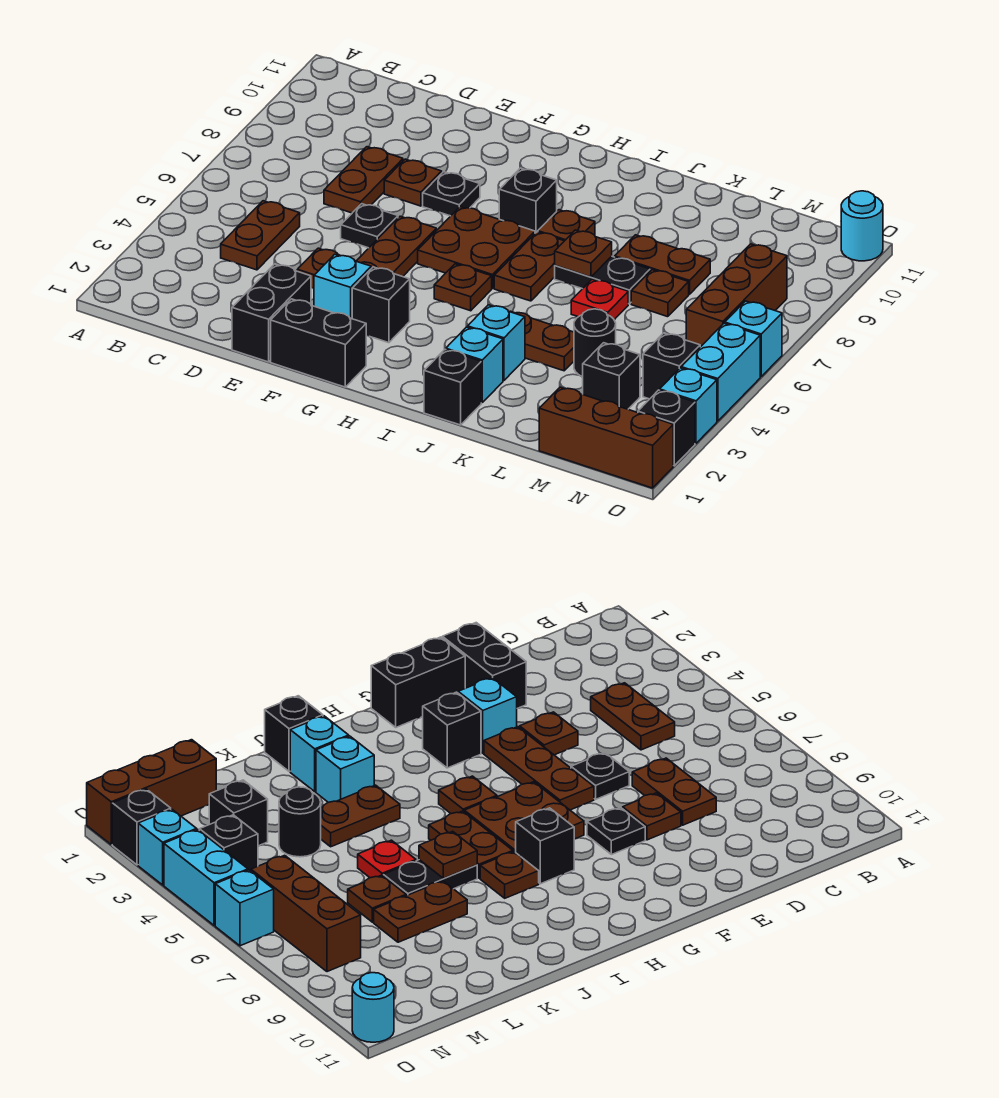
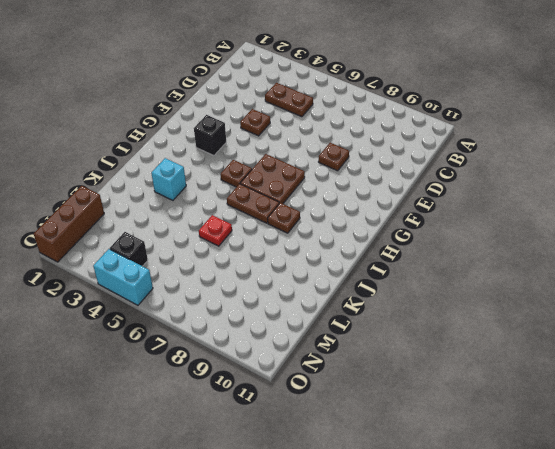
none -> brown plate D7:D8 level 1
none -> black brick E1:E2 level 1
none -> black plate E6 level 1
none -> black brick F1:G1 level 1

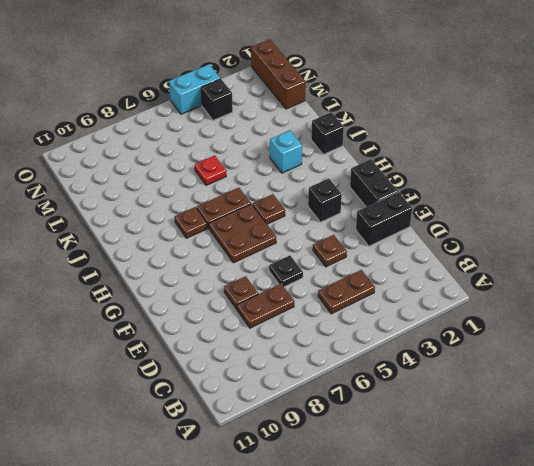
none -> cyan brick F3 level 1
none -> brown plate F4:F6 level 1
none -> black plate F8 level 1
none -> black brick H8 level 1

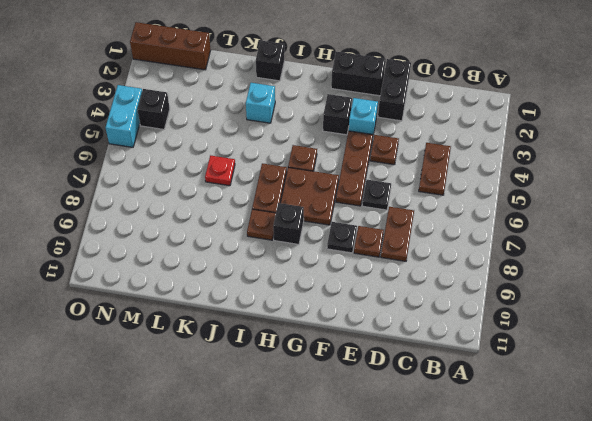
none -> cyan brick J2 level 1
none -> brown plate J4:K4 level 1
none -> black plate J7:K7 level 1
none -> brown plate K8:L8 level 1

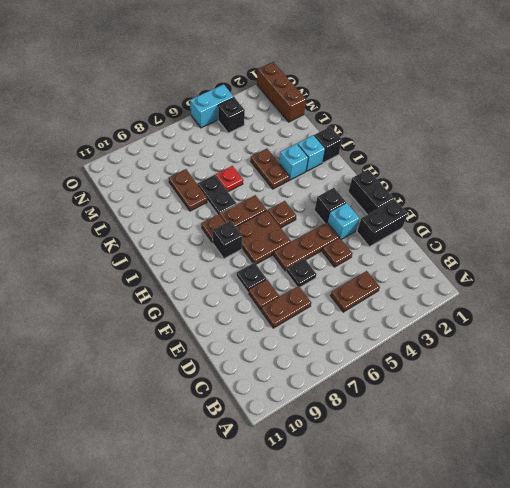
none -> black round brick L4 level 1
none -> brown plate L7 level 1
none -> black brick M3 level 1
none -> brown brick N6:N8 level 1

